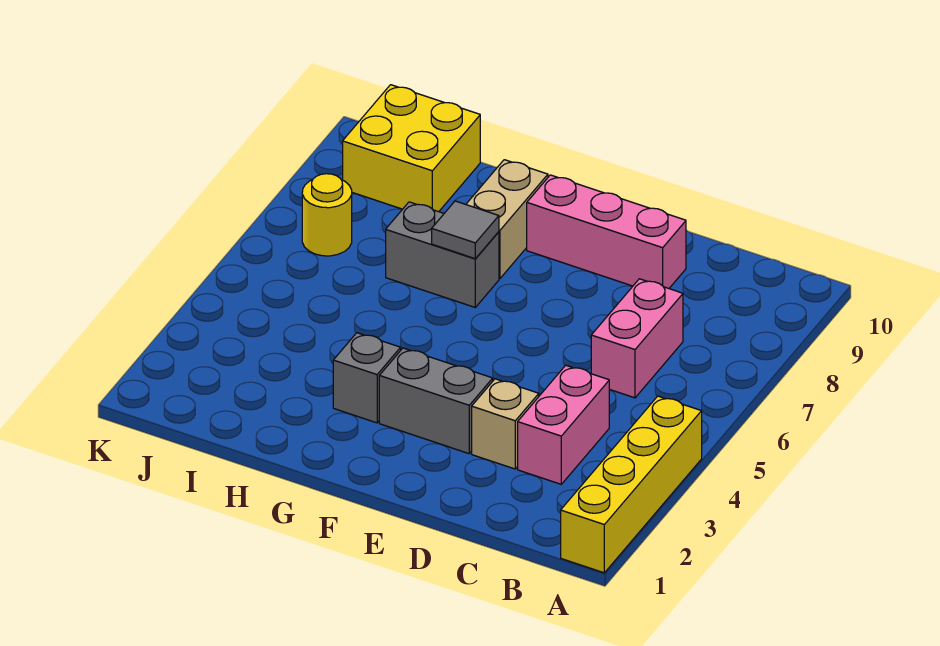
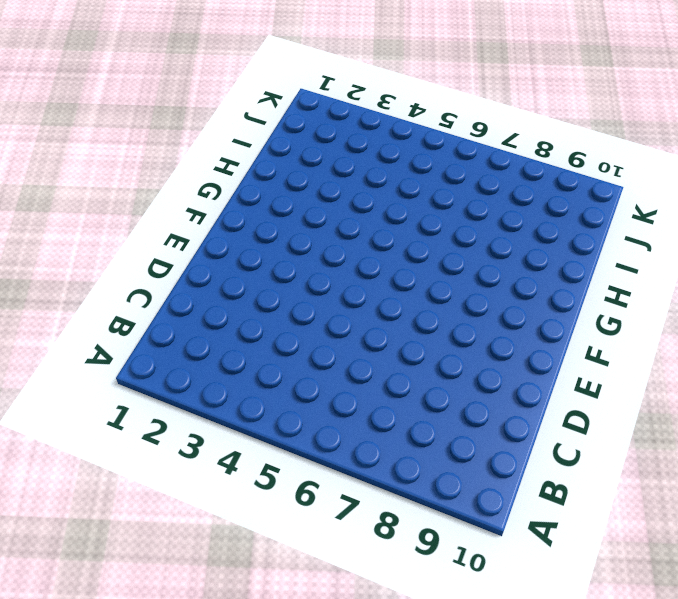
none -> yellow brick A1:A4 level 1
none -> pink brick C3:C4 level 1
none -> pink brick C6:C7 level 1

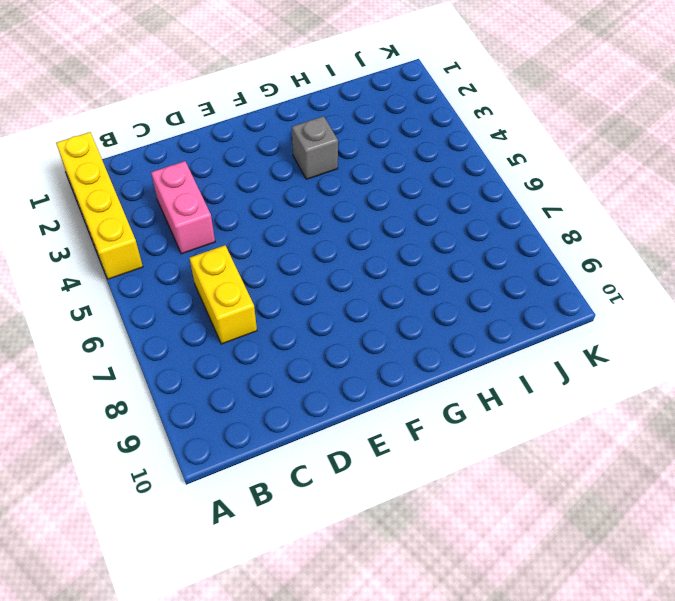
yellow brick C6:C7 level 1 -> pink brick C6:C7 level 1
none -> tan brick D3 level 1
none -> pink brick D9:F9 level 1
none -> grey brick E3:F3 level 1

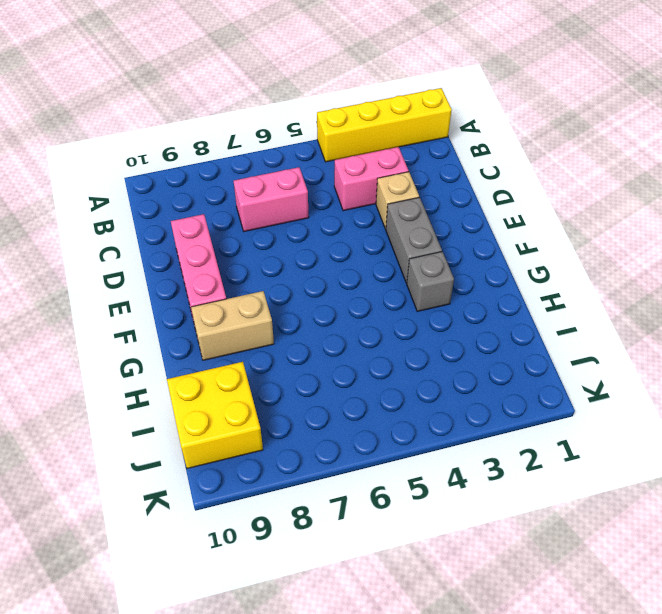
none -> grey brick G7:H7 level 1
none -> yellow round brick J7 level 1
none -> grey tile G7 level 2

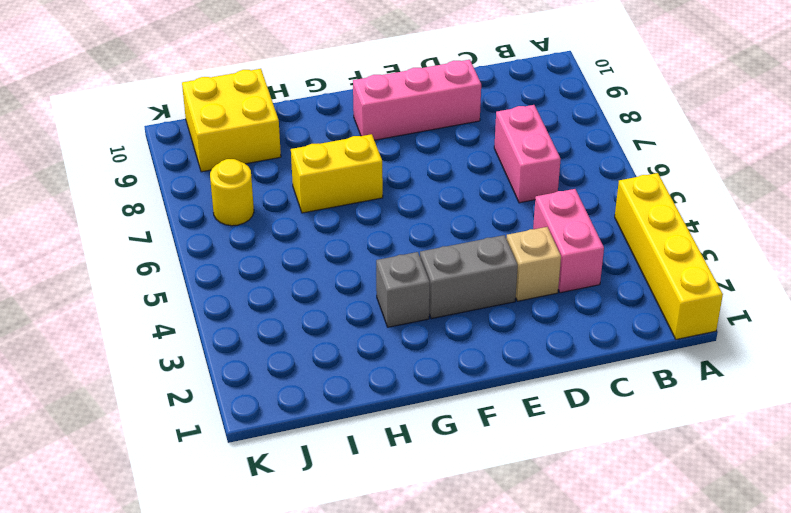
yellow brick G7:H7 level 1 -> grey brick G7:H7 level 1
none -> tan brick G8:G9 level 1
none -> grey tile G7 level 2

